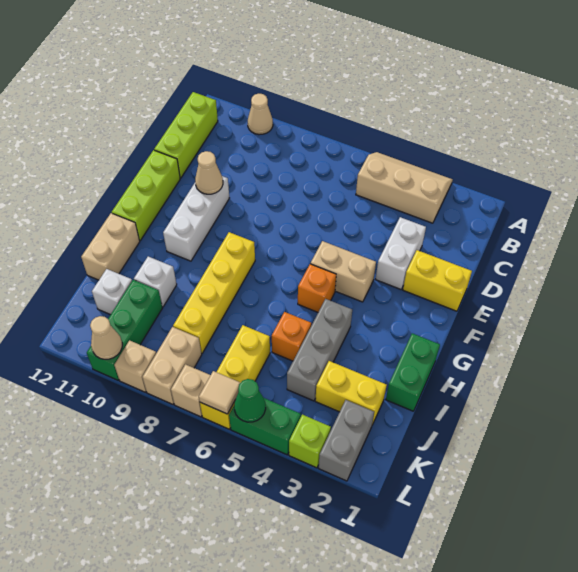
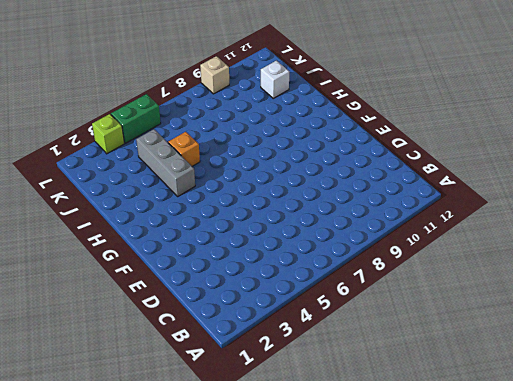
none -> tan slope A3:B5 level 1 top B
none -> tan cone A10 level 1
none -> lime brick B12:D12 level 1

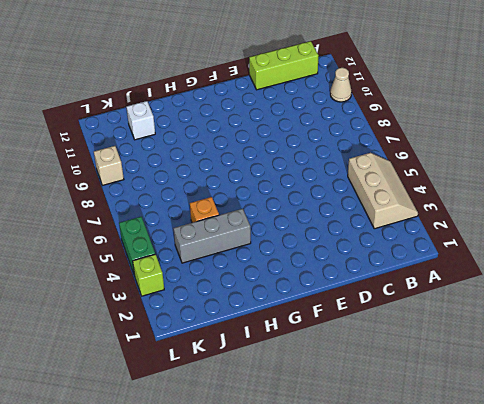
none -> white brick D3:E3 level 1
none -> yellow brick E1:E2 level 1
none -> white brick E10:G10 level 1

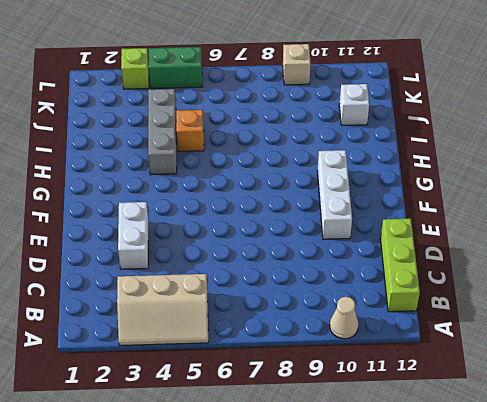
none -> yellow brick E1:E2 level 1
none -> lime brick E12:G12 level 1
none -> tan brick F4:F5 level 1

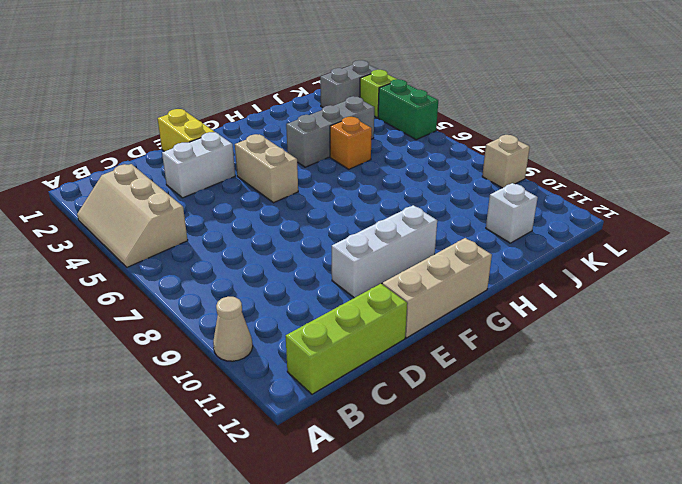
tan brick E12:G12 level 1 -> lime brick E12:G12 level 1
none -> orange brick G5 level 1
none -> yellow brick G8:J8 level 1
none -> green brick H1:I1 level 1

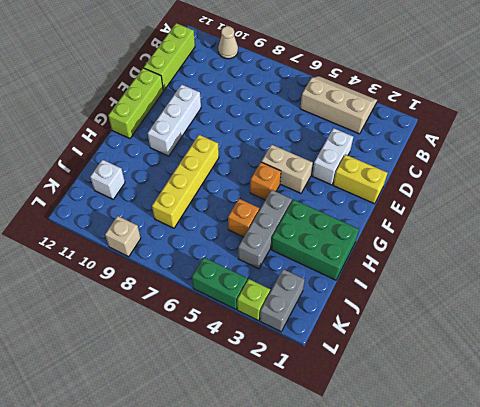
green brick H1:I3 level 1 -> green brick H1:I1 level 1
none -> tan brick H12:I12 level 1
none -> white brick I10 level 1
none -> yellow brick J2:J3 level 1

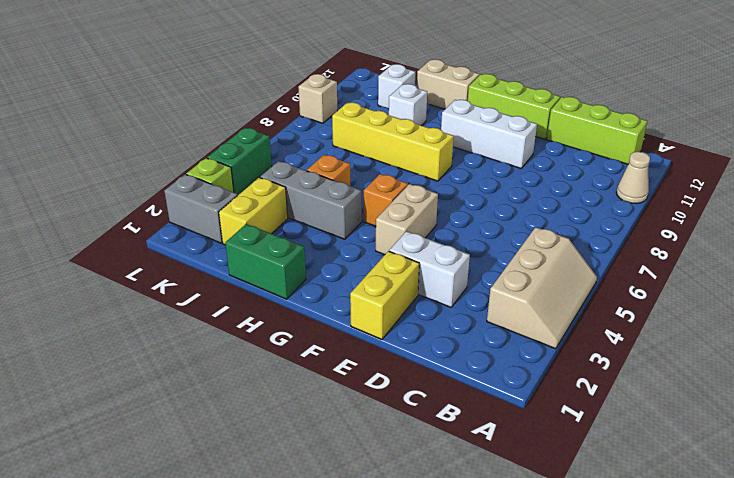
none -> yellow brick J6:L6 level 1
none -> green brick J10:L10 level 1
none -> tan brick K8:L8 level 1

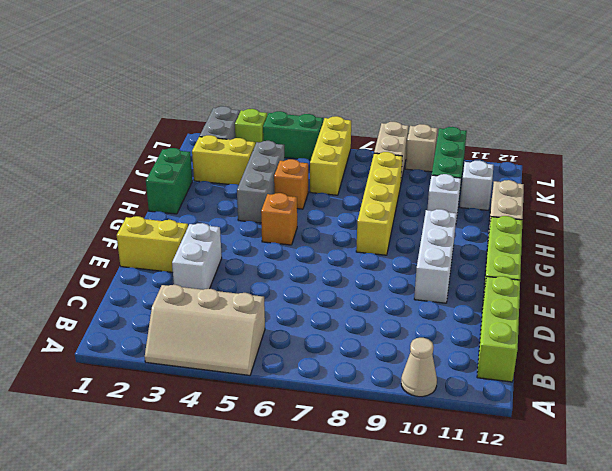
none -> tan brick F4:F5 level 1
none -> tan brick L7 level 1
none -> tan cone E10 level 2

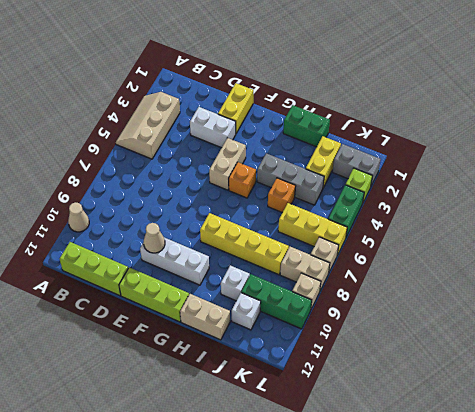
none -> green cone L5 level 2
none -> tan tile L6 level 2
none -> tan cone L10 level 2

